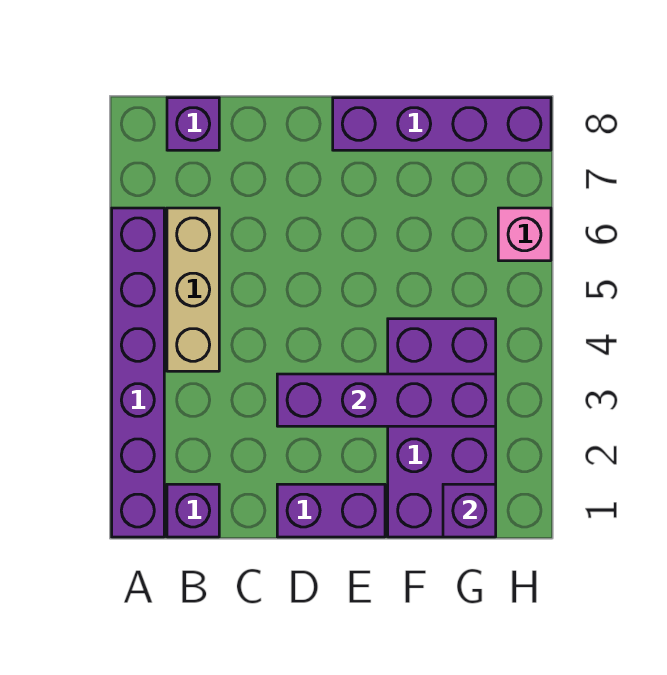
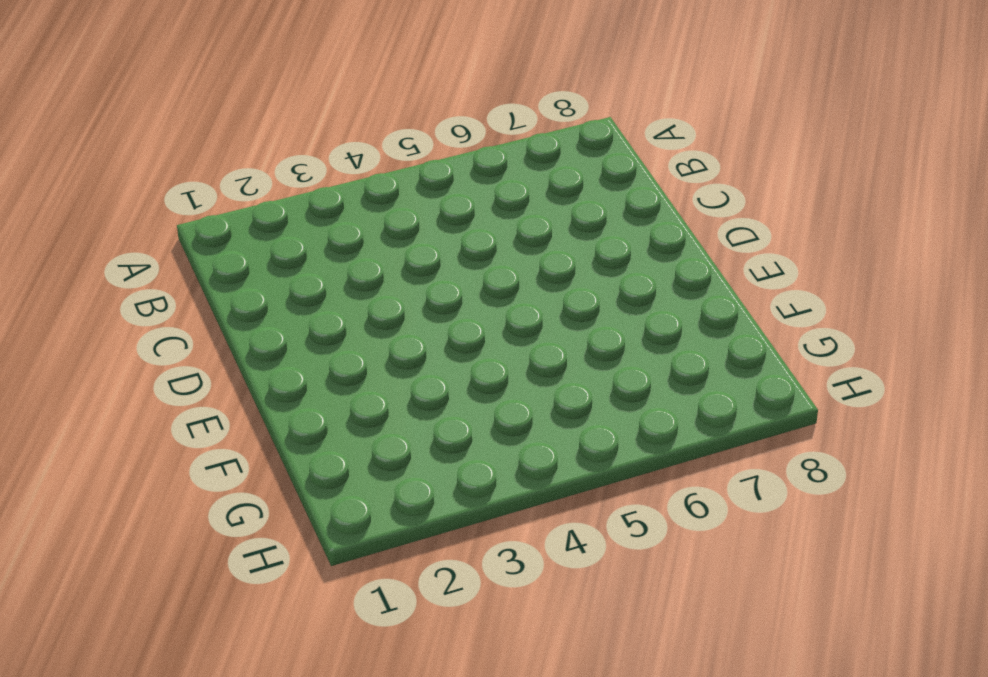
none -> purple brick A1:A6 level 1
none -> purple brick B1 level 1

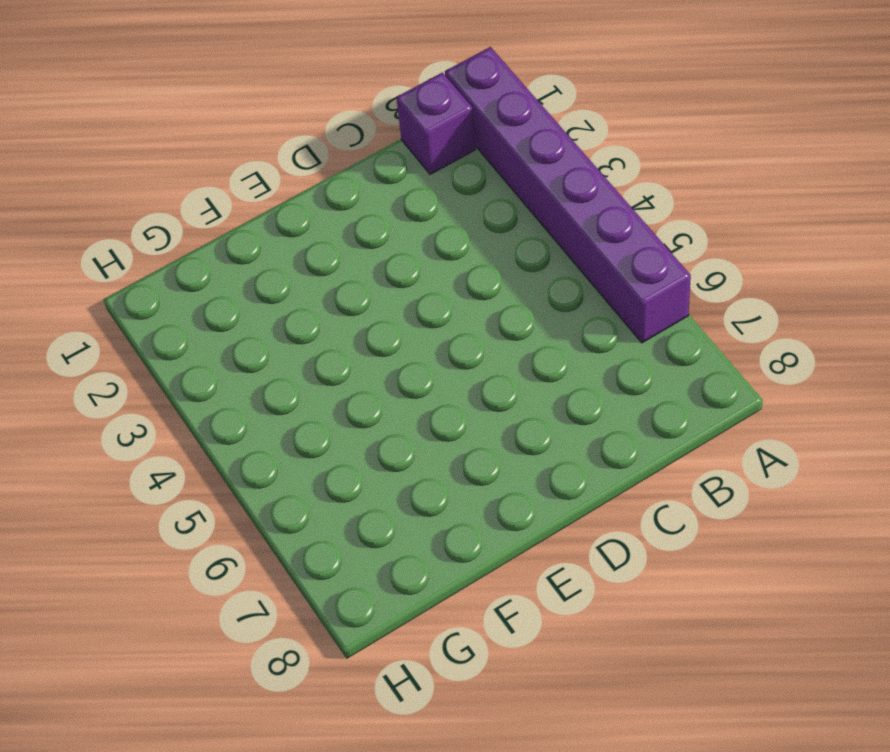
none -> tan brick B4:B6 level 1
none -> purple brick B8 level 1

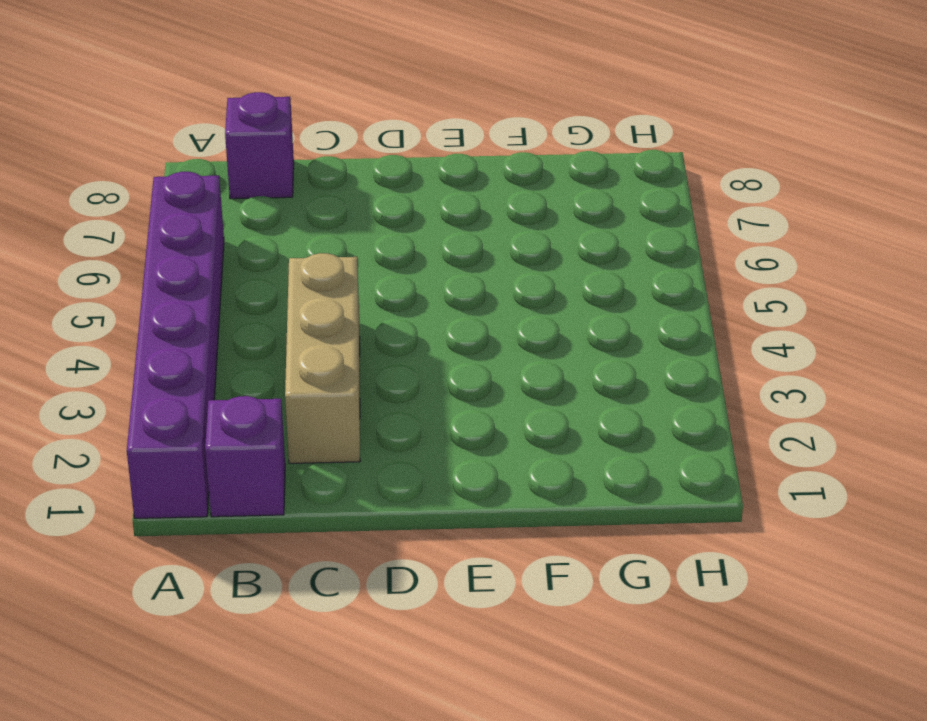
tan brick C2:C4 level 1 -> tan brick B4:B6 level 1
none -> purple brick D1:E1 level 1
none -> purple brick E8:H8 level 1

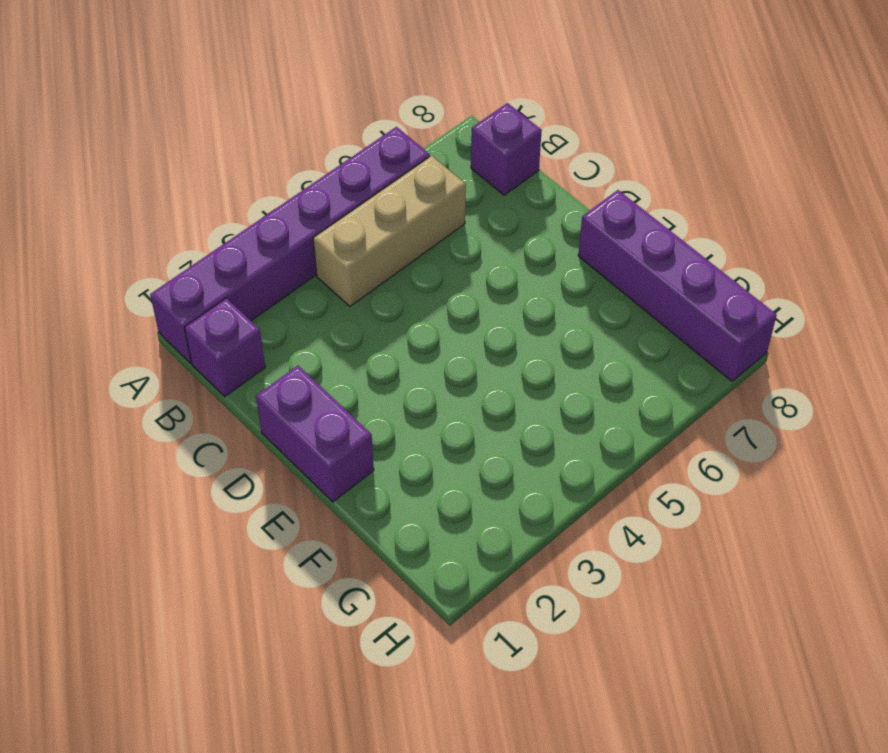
none -> purple brick F1:G4 level 1
none -> pink brick H6 level 1

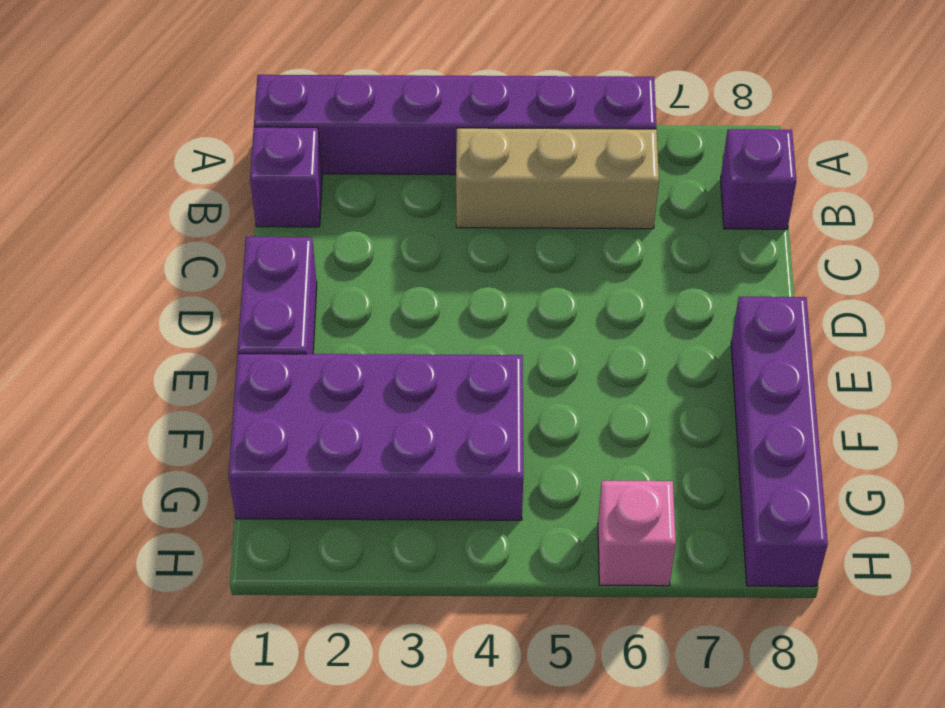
none -> purple brick D3:G3 level 2
none -> purple brick G1 level 2

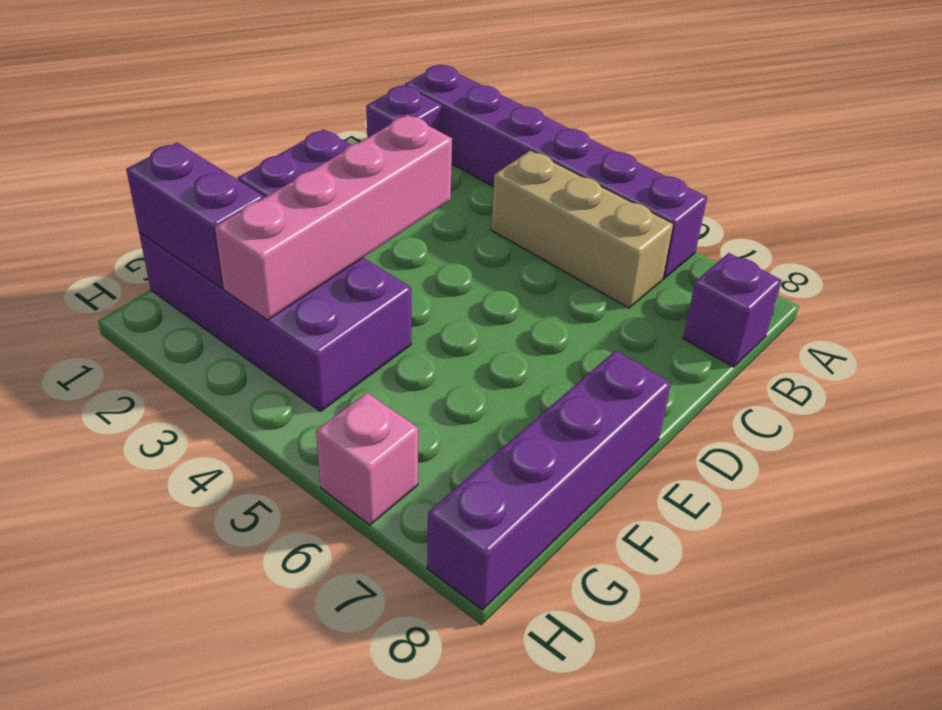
pink brick D3:G3 level 2 -> purple brick D3:G3 level 2
purple brick G1:G2 level 2 -> purple brick G1 level 2

